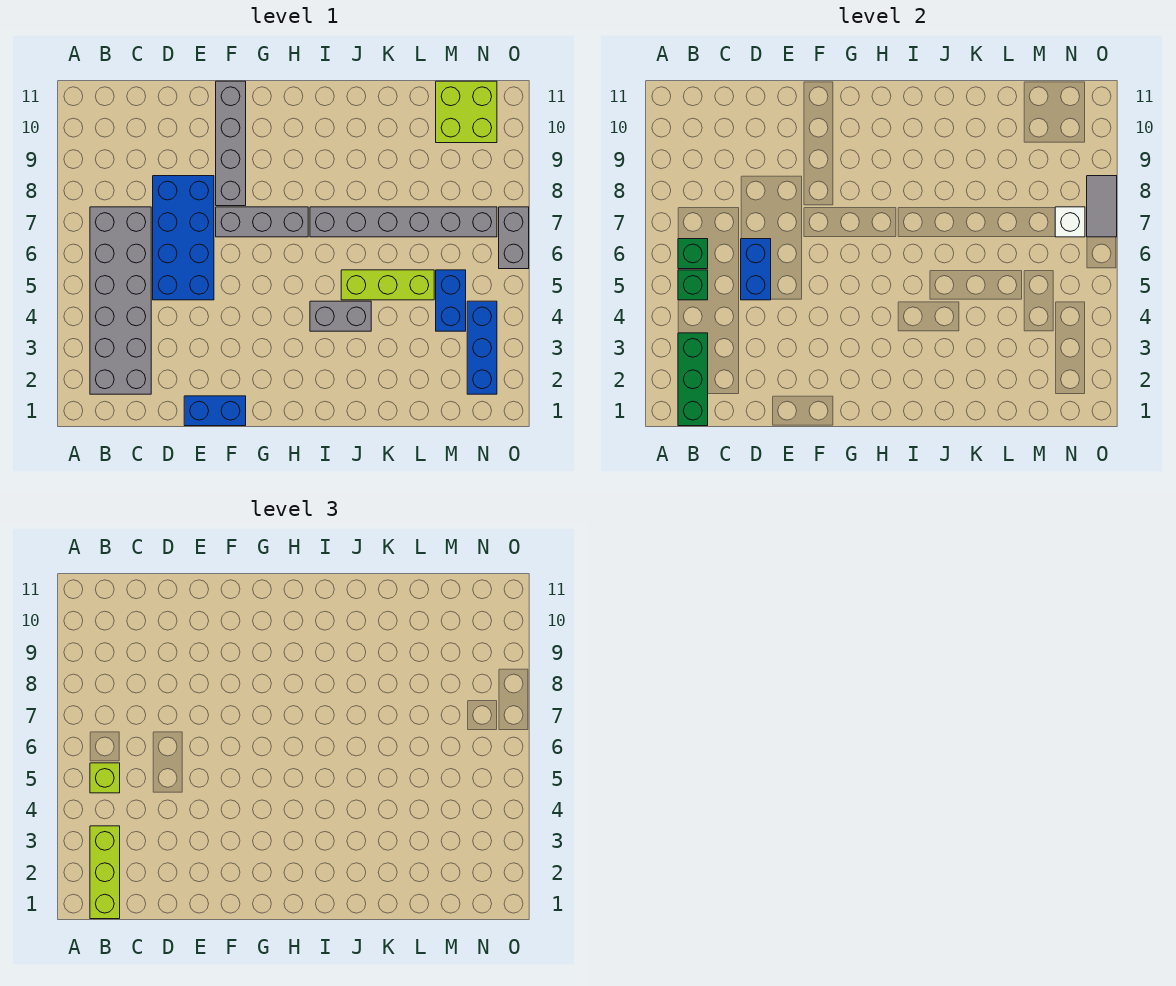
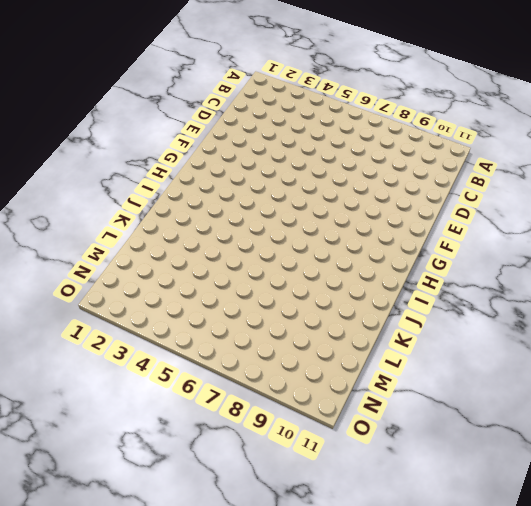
none -> grey brick B2:C7 level 1
none -> blue brick D5:E8 level 1
none -> blue brick E1:F1 level 1

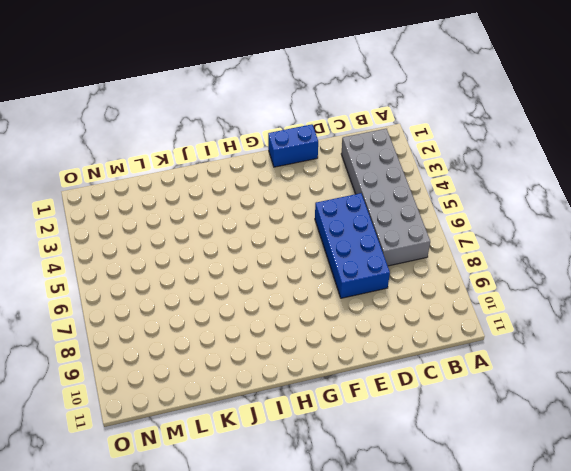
none -> grey brick F7:H7 level 1
none -> grey brick F8:F11 level 1
none -> grey brick I4:J4 level 1

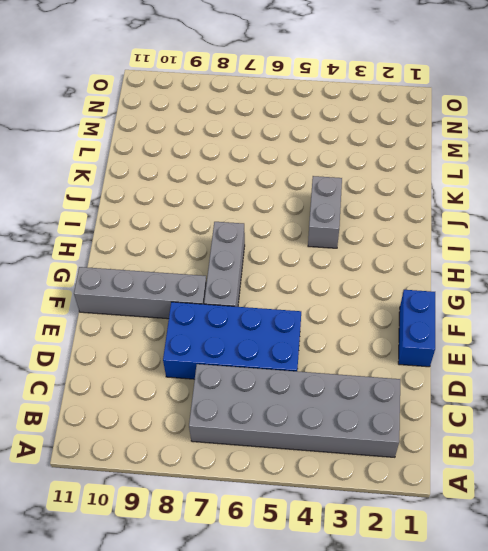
none -> grey brick I7:N7 level 1
none -> lime brick J5:L5 level 1
none -> blue brick M4:M5 level 1

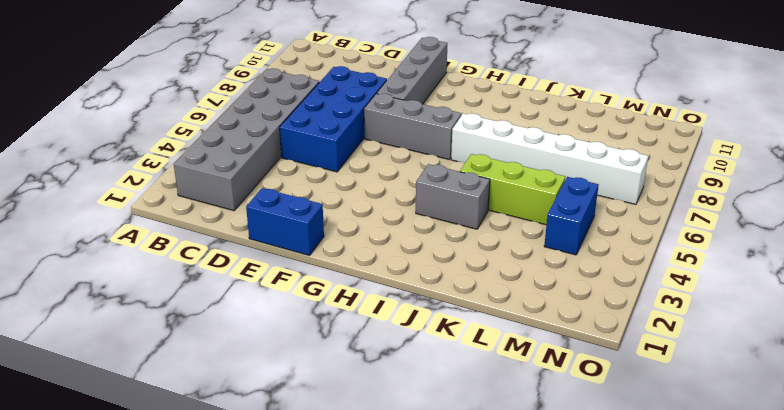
white brick I7:N7 level 1 -> grey brick I7:N7 level 1
none -> lime brick M10:N11 level 1
none -> blue brick N2:N4 level 1
none -> grey brick O6:O7 level 1

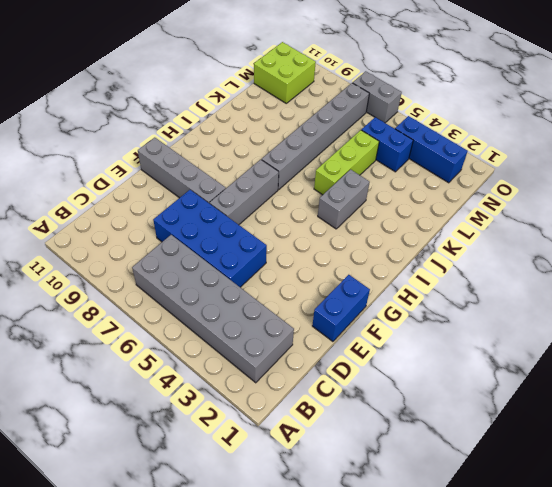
none -> green brick B1:B3 level 2
none -> green brick B5 level 2
none -> green brick B6 level 2

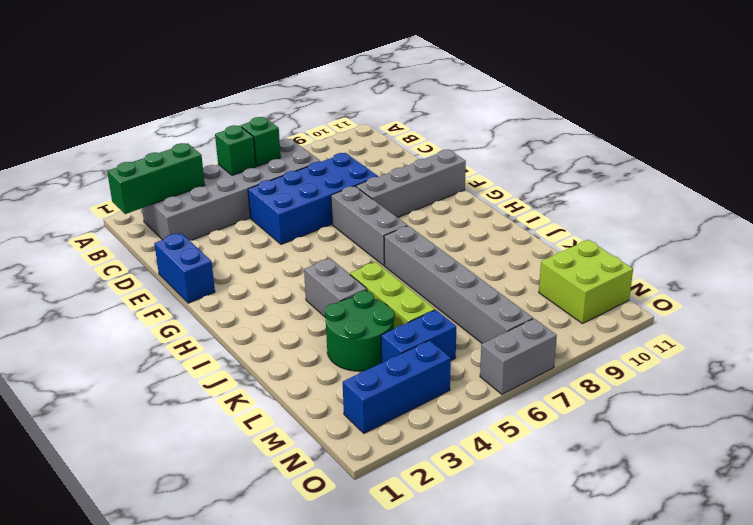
green round brick K3:L4 level 1 -> none
none -> blue brick D5:D6 level 2
none -> white brick N7 level 2
none -> grey tile O7:O8 level 2

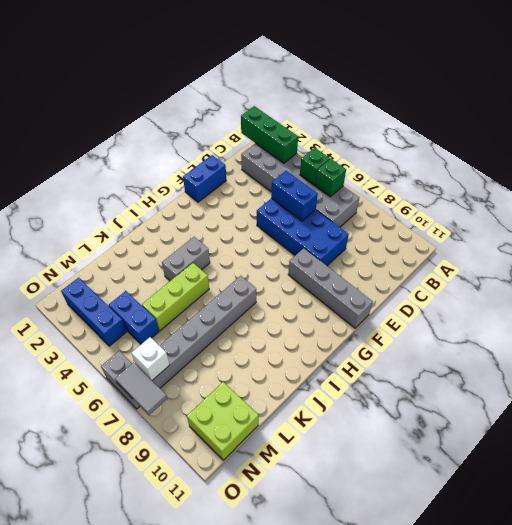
none -> grey brick F7:H7 level 1
none -> lime brick B1:B3 level 3
none -> lime brick B5 level 3

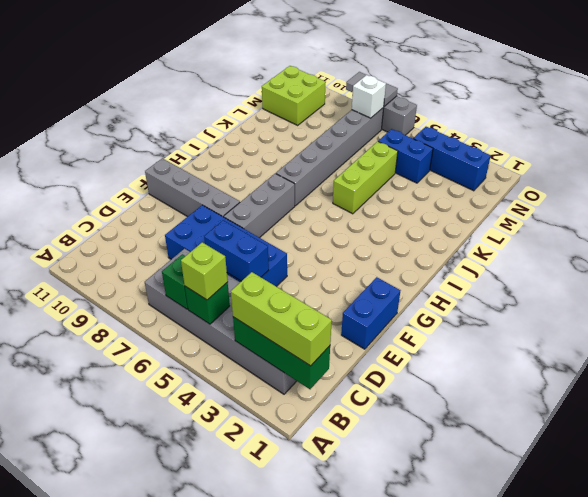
none -> grey brick I4:J4 level 1

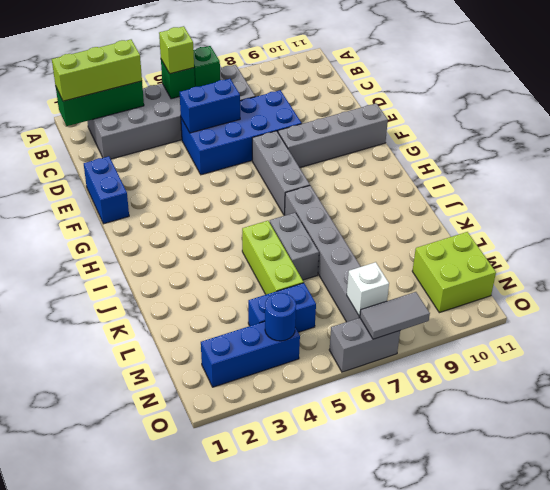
grey brick J6:K6 level 1 -> grey brick I4:J4 level 1
blue round brick N4 level 2 -> none

